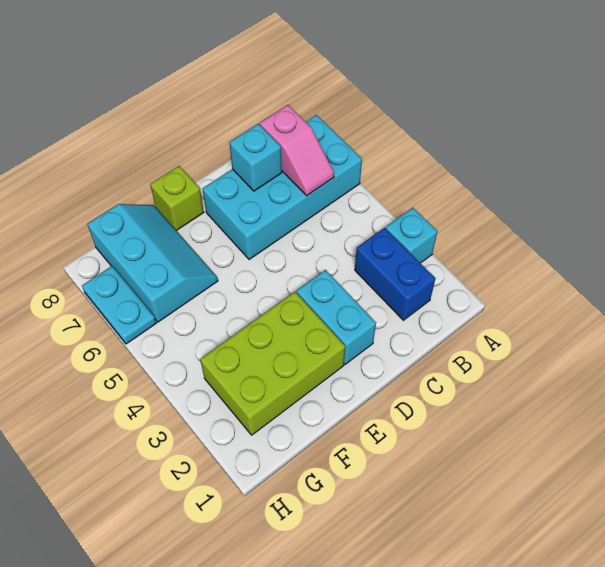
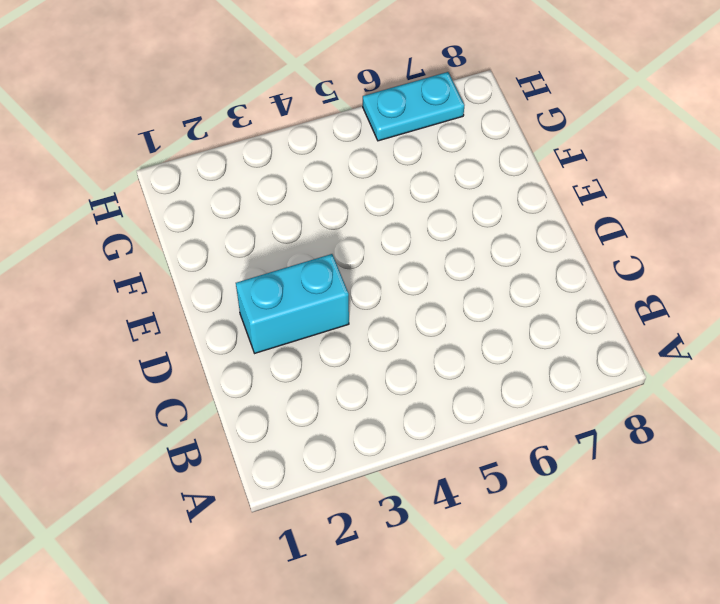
none -> cyan brick A3 level 1
none -> cyan brick A6:D7 level 1

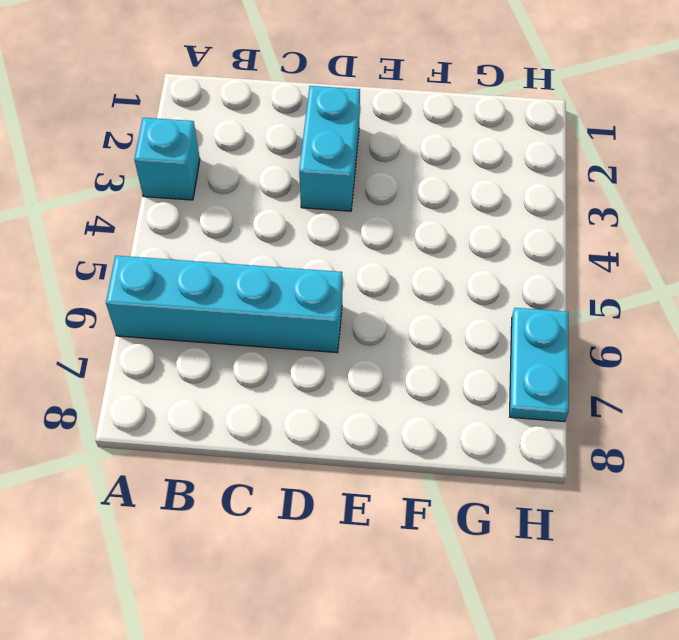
cyan brick A6:D6 level 1 -> cyan brick A6:D7 level 1
none -> blue brick B2:B3 level 1
none -> lime brick E2:G3 level 1

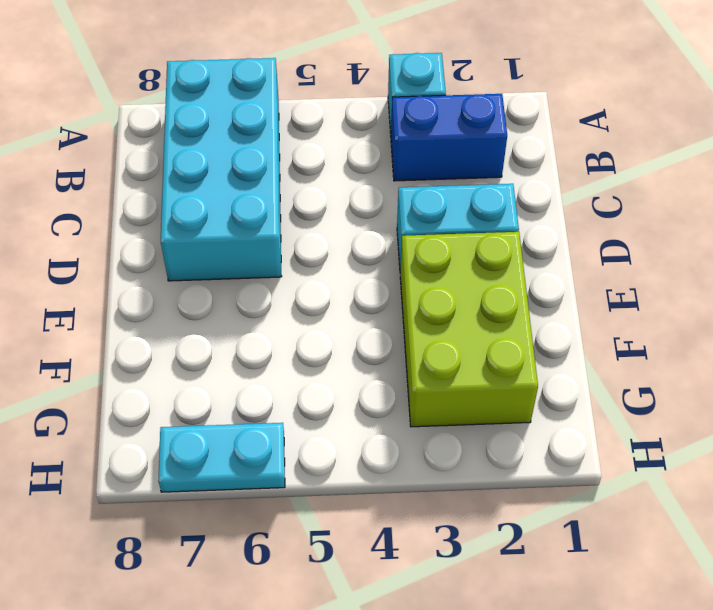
none -> lime brick E8 level 1
none -> cyan slope F6:G8 level 1 top G

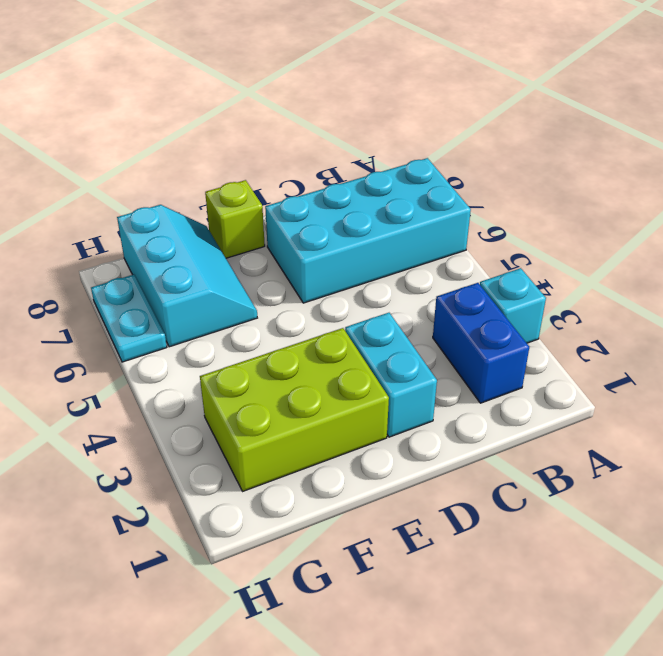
none -> pink slope B6:B7 level 2 top 7
none -> cyan brick C7 level 2

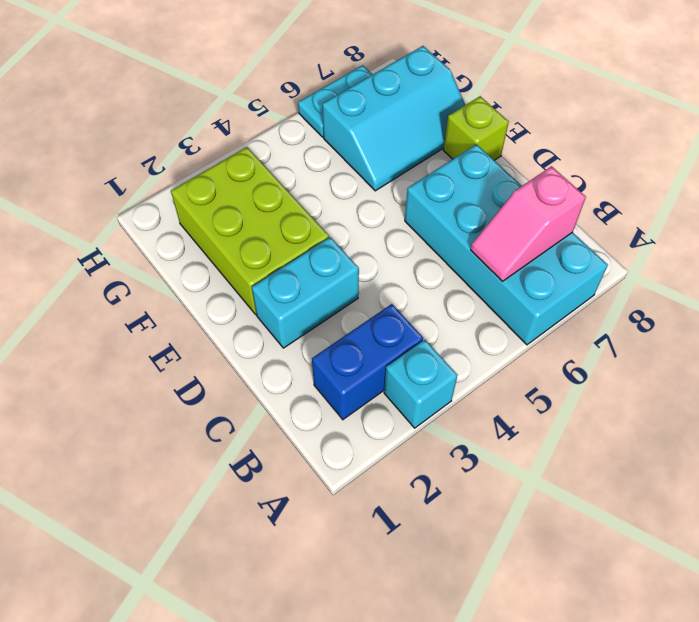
none -> cyan brick C7 level 2

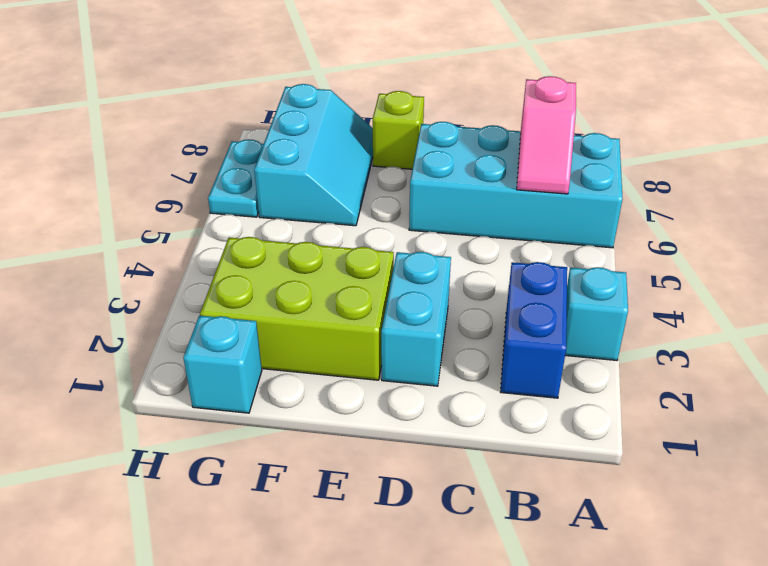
cyan brick G1 level 1 -> cyan brick C7 level 2

